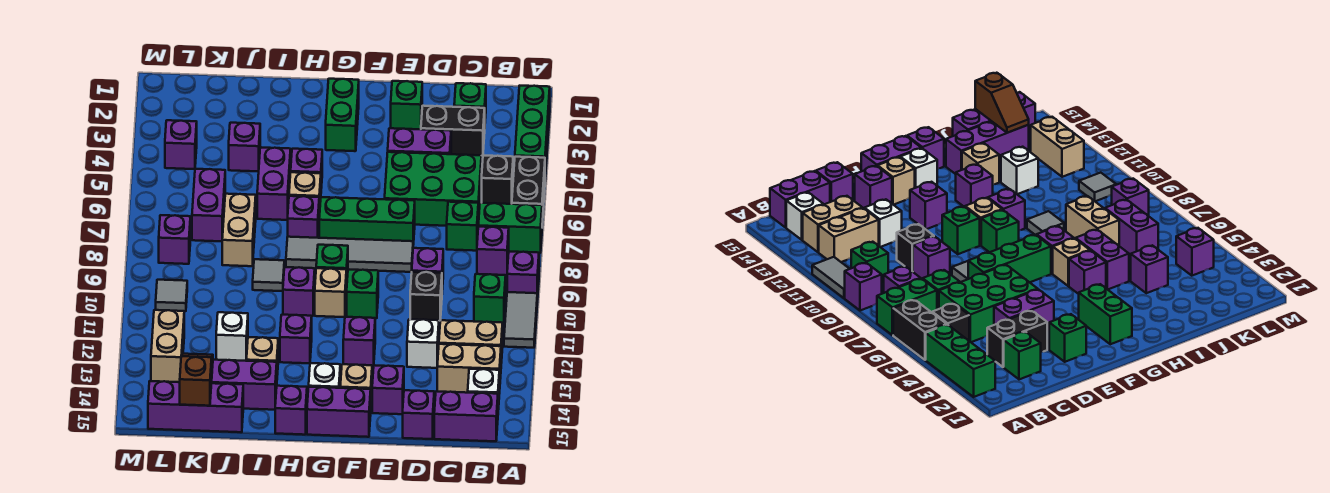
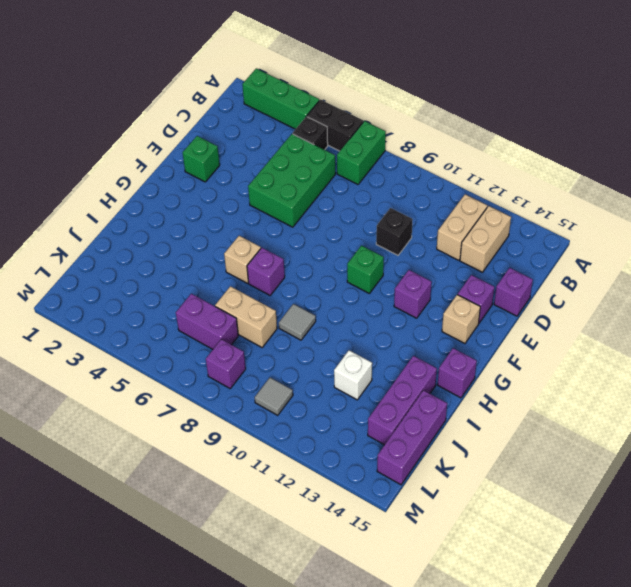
none -> purple brick A9 level 1
none -> grey tile A10:A11 level 1
none -> purple brick B8 level 1
none -> green brick B10 level 1

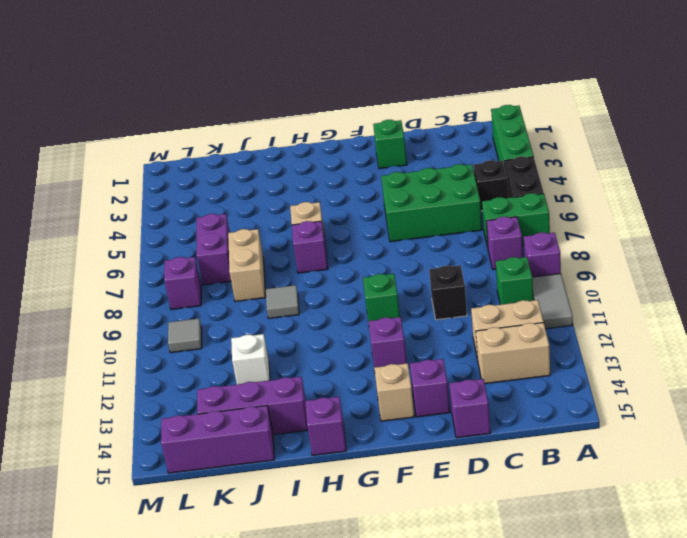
none -> white brick B14 level 1
none -> purple brick B15:C15 level 1
none -> green brick C2 level 1
none -> black brick C3:D3 level 1

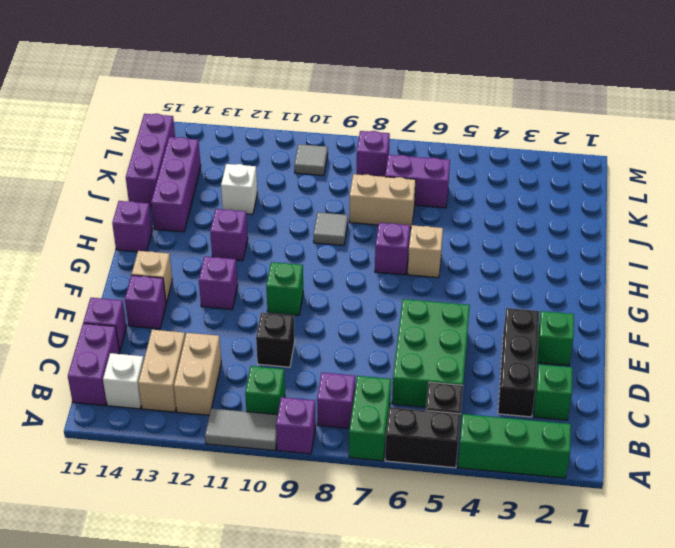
black brick C3:E3 level 1 -> black brick C3:D3 level 1
none -> green brick C7 level 1
none -> purple brick D4:E4 level 1
none -> purple brick D9 level 1
none -> white brick D12 level 1

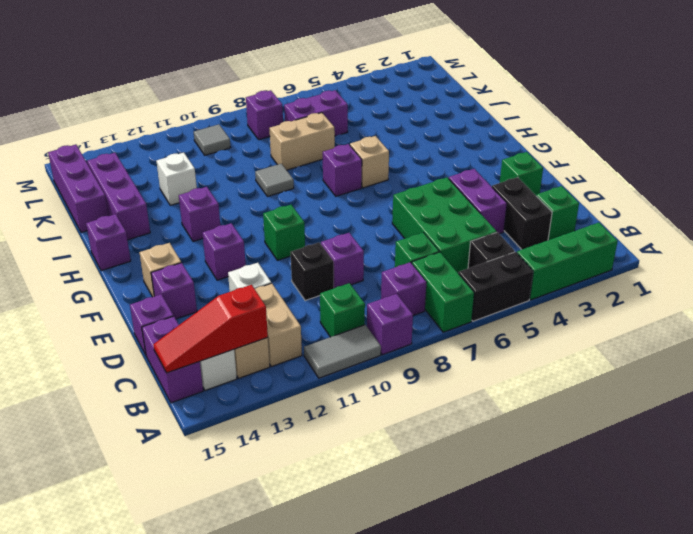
red slope B13:B15 level 2 top 13 -> none
none -> green brick E7:G7 level 1
none -> grey tile E8:H8 level 1
none -> purple brick F15:G15 level 1
none -> green brick G2:G3 level 1

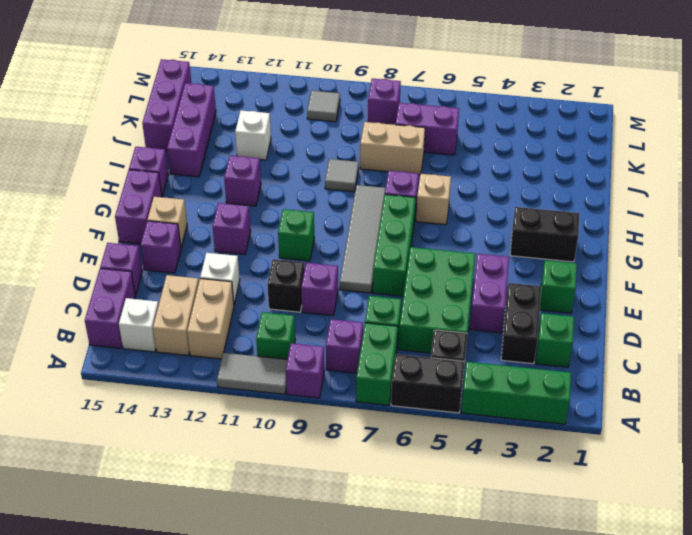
black brick G2:G3 level 1 -> green brick G2:G3 level 1
none -> green brick G9 level 1
none -> tan brick G10 level 1
none -> white brick G14 level 1
none -> purple brick H5 level 1

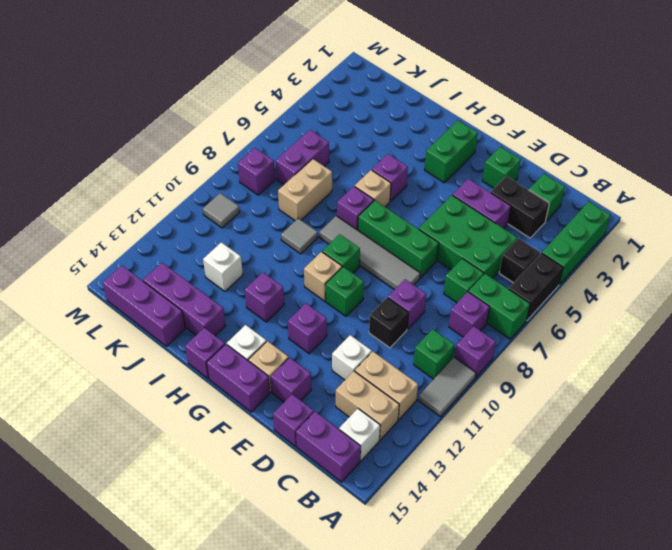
none -> purple brick H10 level 1
none -> purple brick I5:I6 level 1
none -> tan brick I13 level 1
none -> purple brick J4 level 1

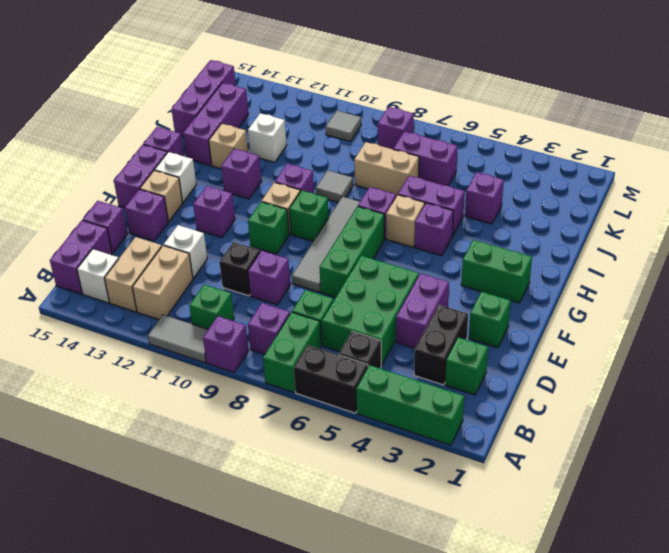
none -> purple brick L4 level 1
none -> tan brick L12:L13 level 1
none -> brown slope K14:K15 level 2 top 15

